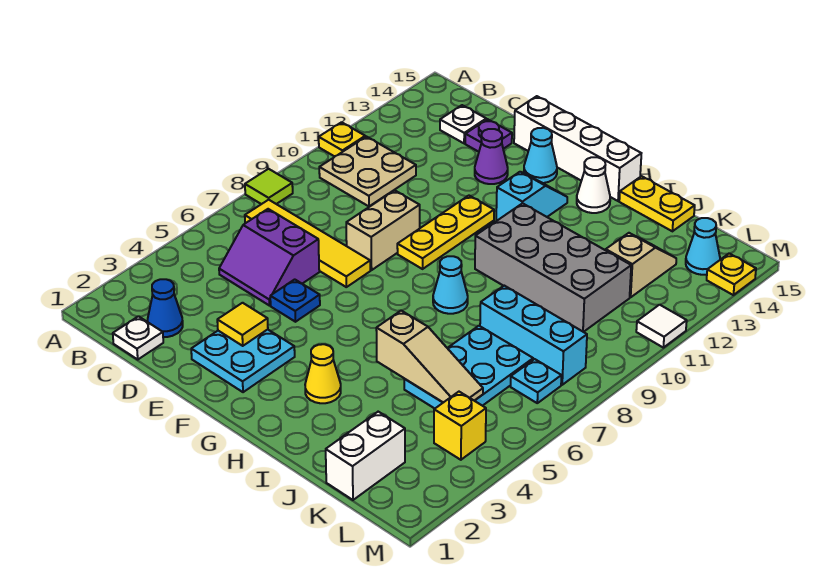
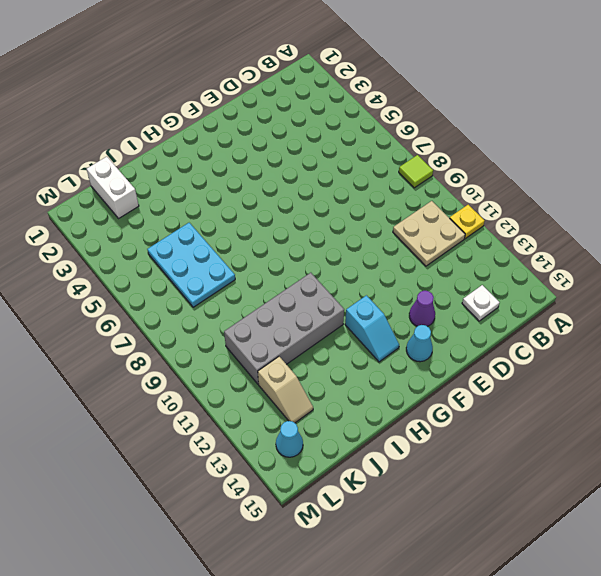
none -> yellow tile B7:E7 level 1
none -> white plate C1 level 1
none -> blue cone C2 level 1
none -> purple slope C5:D6 level 1 top 6

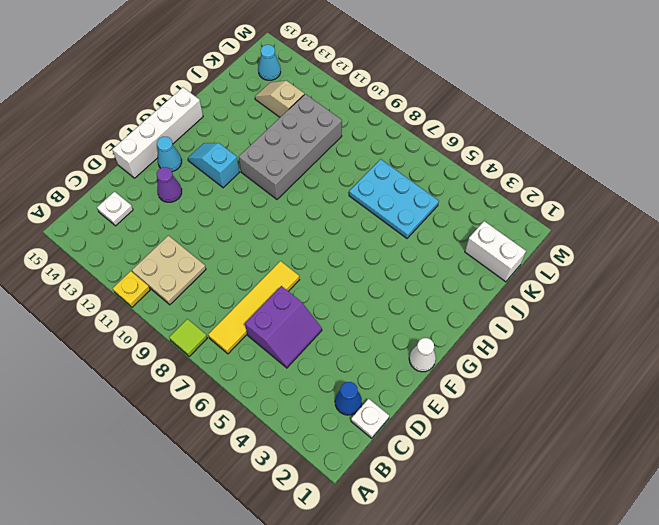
white cone F1 level 1 -> white cone H14 level 1
none -> purple plate D14 level 1
none -> cyan plate E2:F3 level 1
none -> blue plate E5 level 1
none -> tan brick E8:E9 level 1

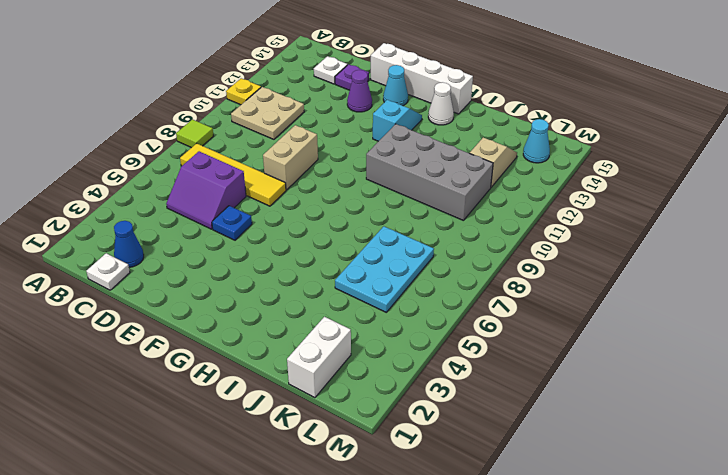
none -> cyan plate E2:F3 level 1
none -> yellow plate F9:F11 level 1
none -> yellow cone H3 level 1
none -> cyan cone H8 level 1

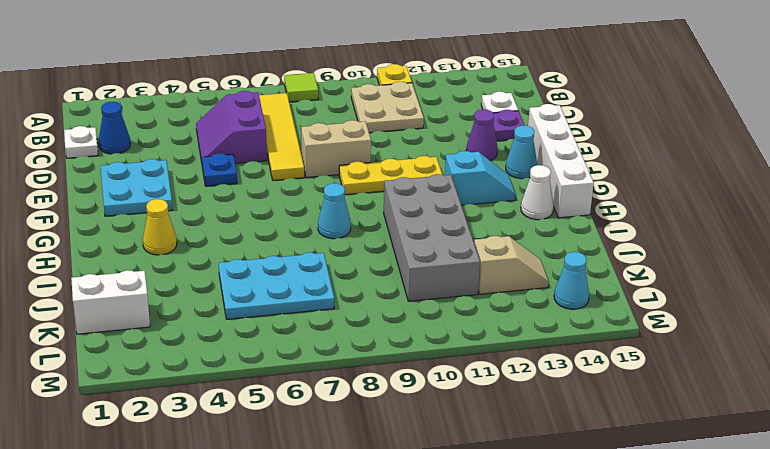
none -> yellow plate I15:J15 level 1
none -> cyan brick J8:L8 level 1
none -> yellow brick L4 level 1
none -> cyan plate L7 level 1

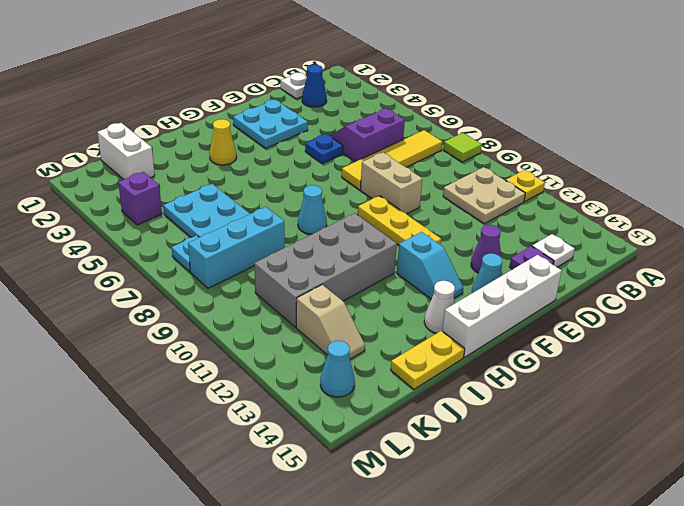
purple brick L4 level 1 -> yellow brick L4 level 1
none -> white tile M11 level 1
none -> yellow plate M14 level 1
none -> yellow tile E3 level 2
none -> tan slope I5:K5 level 2 top I

